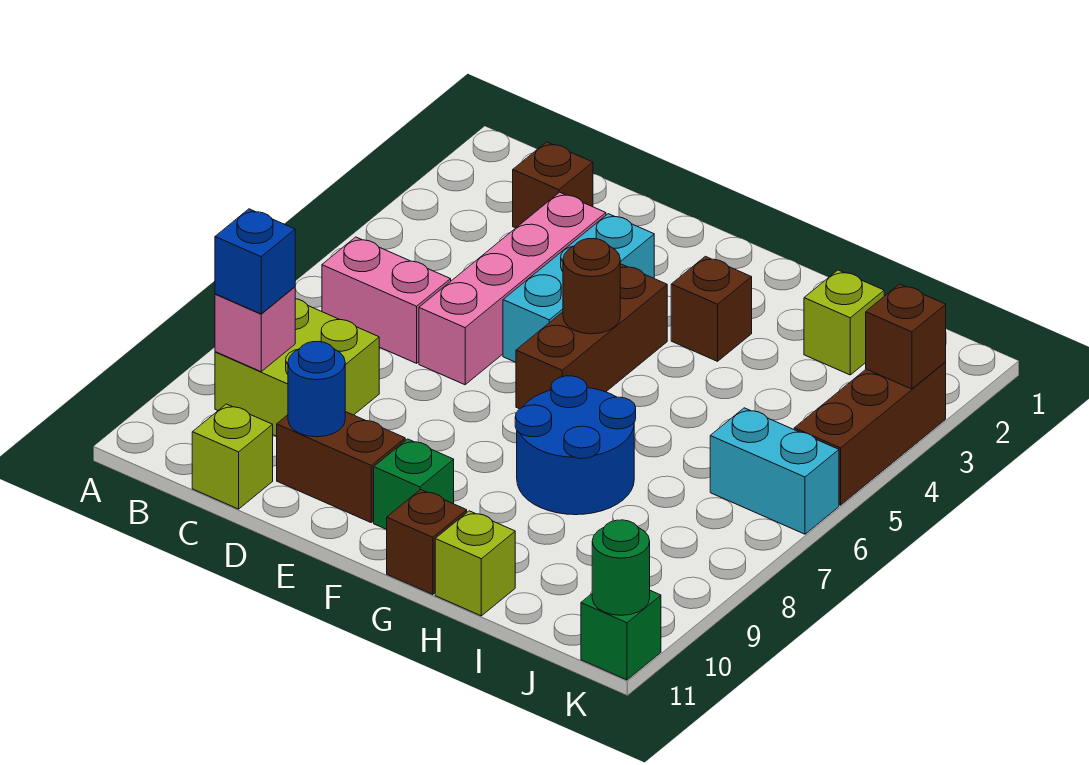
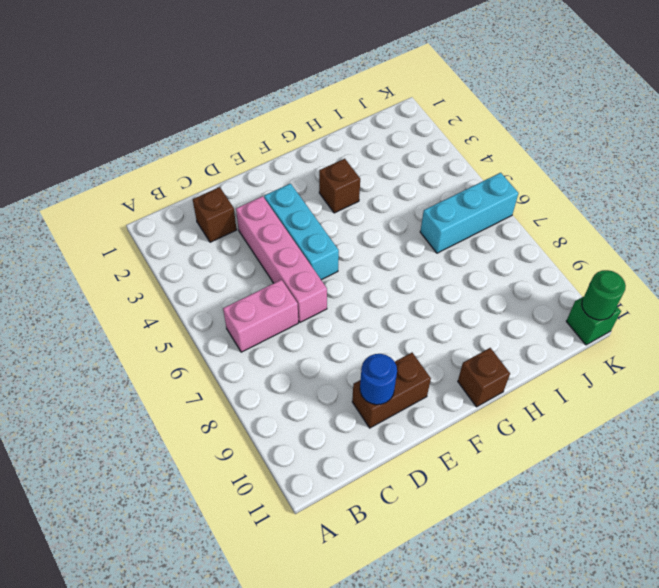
cyan brick I6:K6 level 1 -> cyan brick J6:K6 level 1
none -> lime brick B8:C9 level 1
none -> lime brick C11 level 1
none -> brown brick F4:F6 level 1

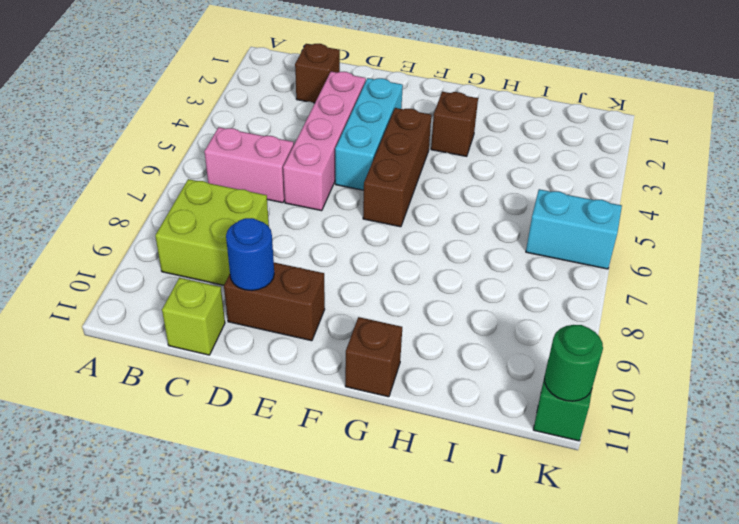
none -> green brick F10 level 1
none -> blue round brick G7:H8 level 1
none -> lime brick H11 level 1

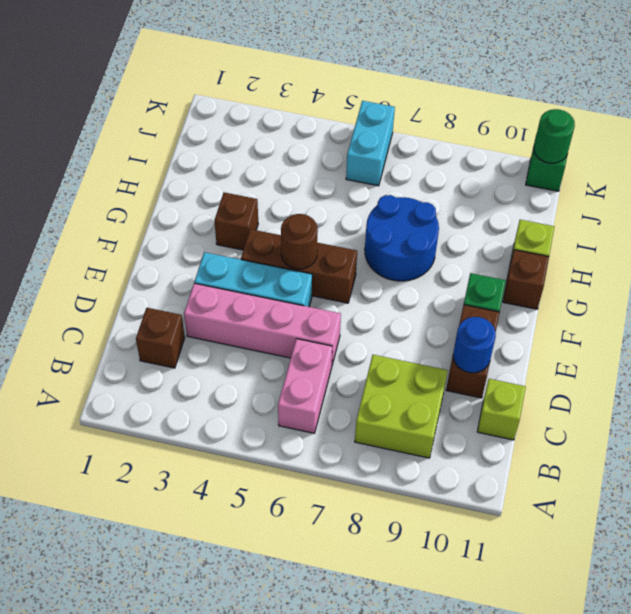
none -> lime brick I2 level 1
none -> brown brick K3:K5 level 1
none -> pink brick B9 level 2

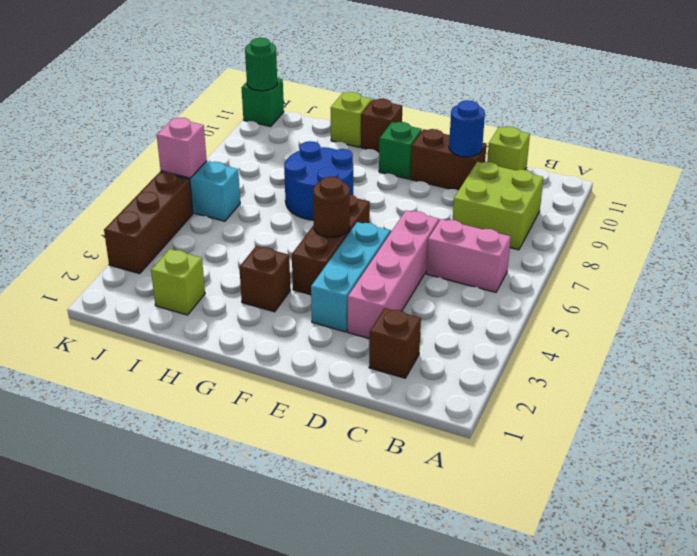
pink brick K6 level 2 -> pink brick B9 level 2
none -> brown brick K3 level 2
none -> blue brick B9 level 3

